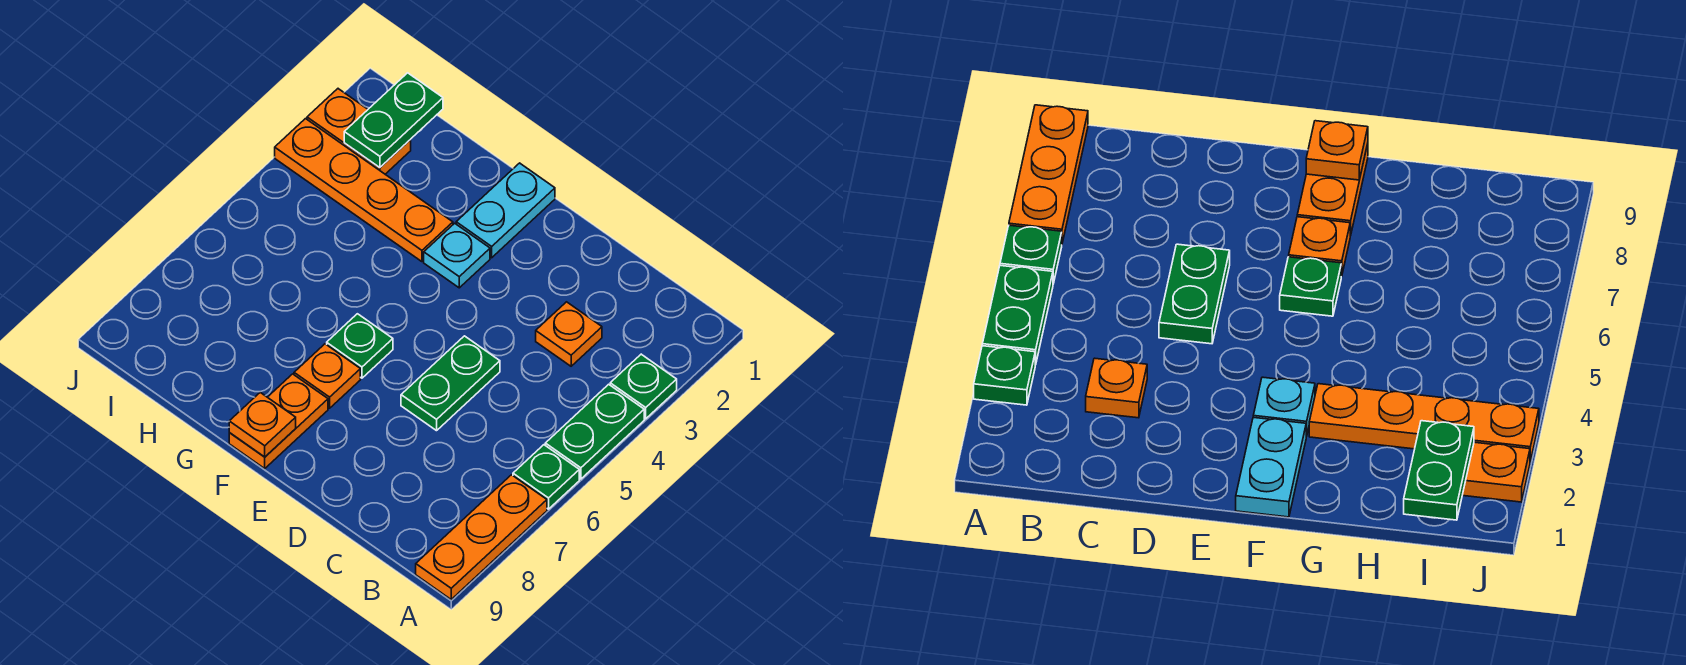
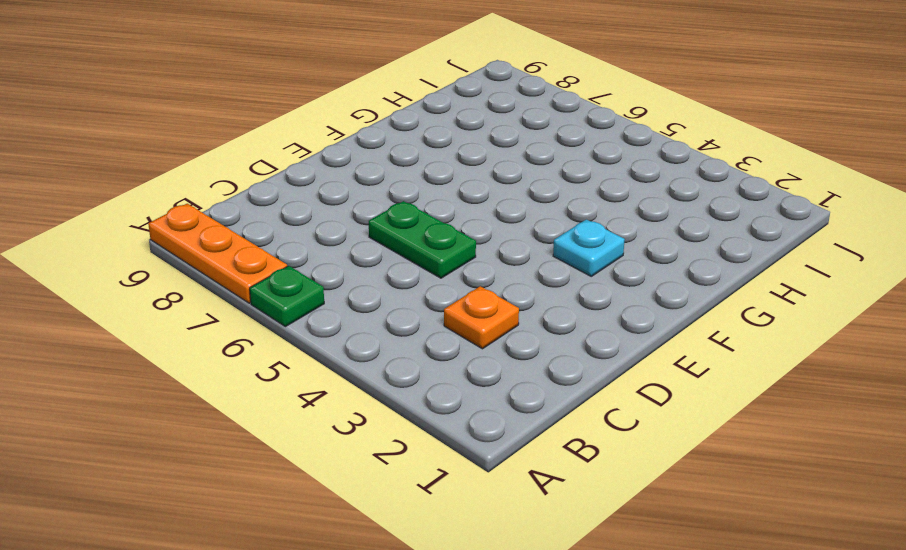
none -> green plate A3 level 1
none -> green plate A4:A5 level 1
none -> cyan plate F1:F2 level 1

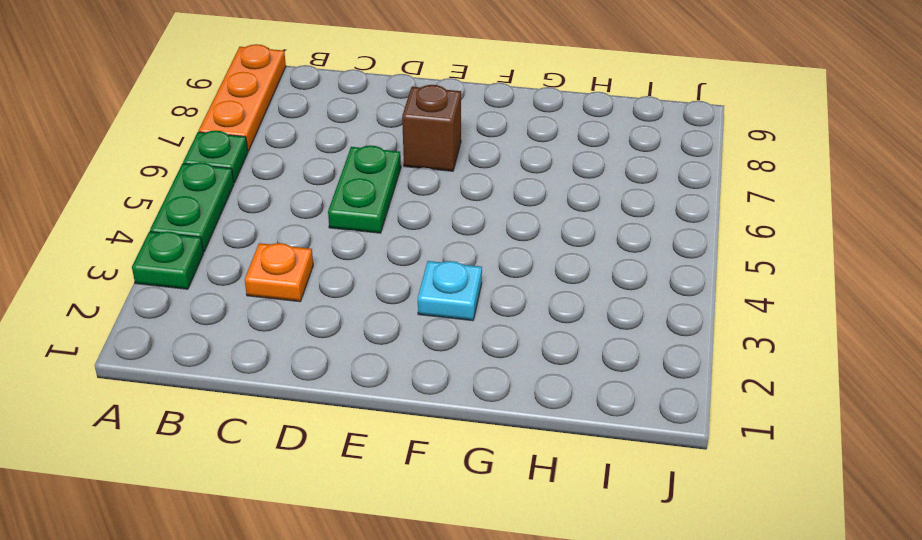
brown brick E7 level 1 -> none
none -> cyan plate F1:F2 level 1
none -> green plate F6 level 1
none -> orange plate F7 level 1

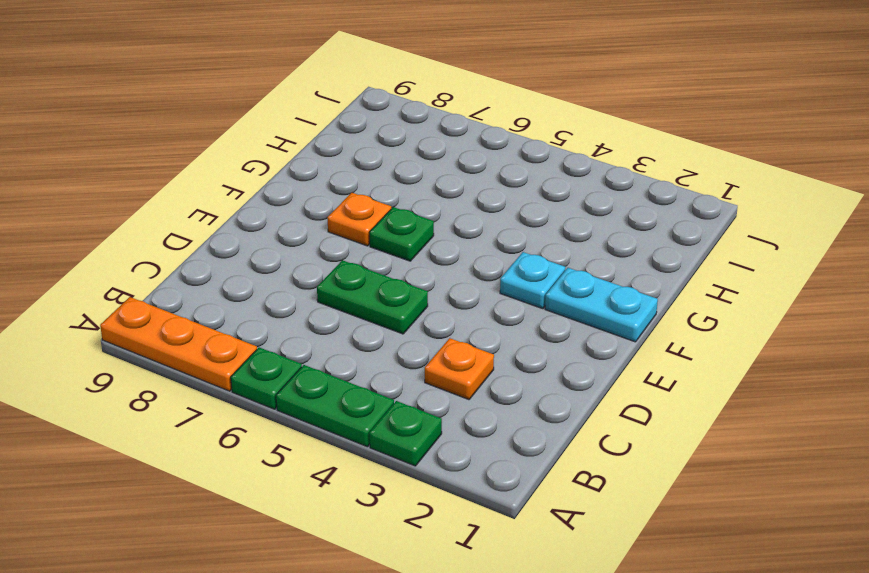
none -> orange plate F8:F9 level 1
none -> orange plate G3:J3 level 1
none -> orange plate I2:J2 level 1

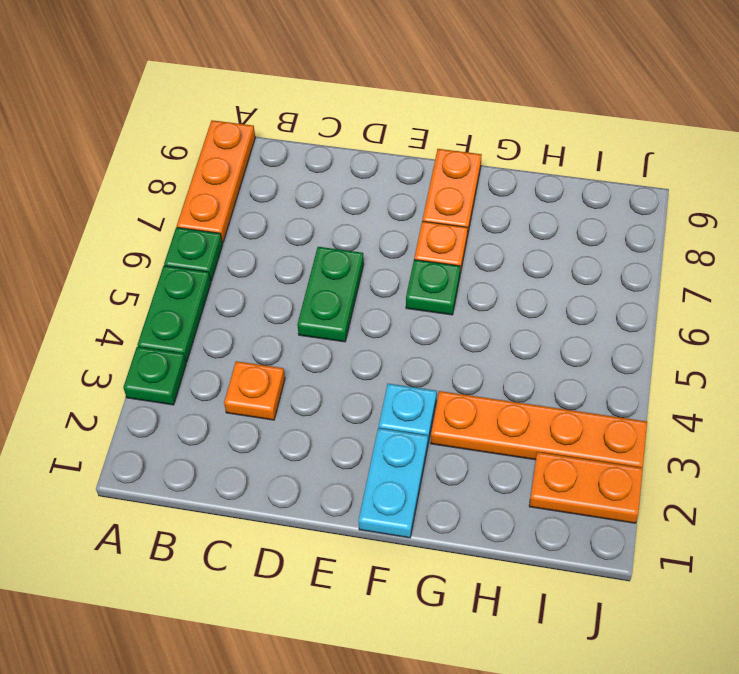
none -> orange plate F9 level 2
none -> green plate I1:I2 level 2

